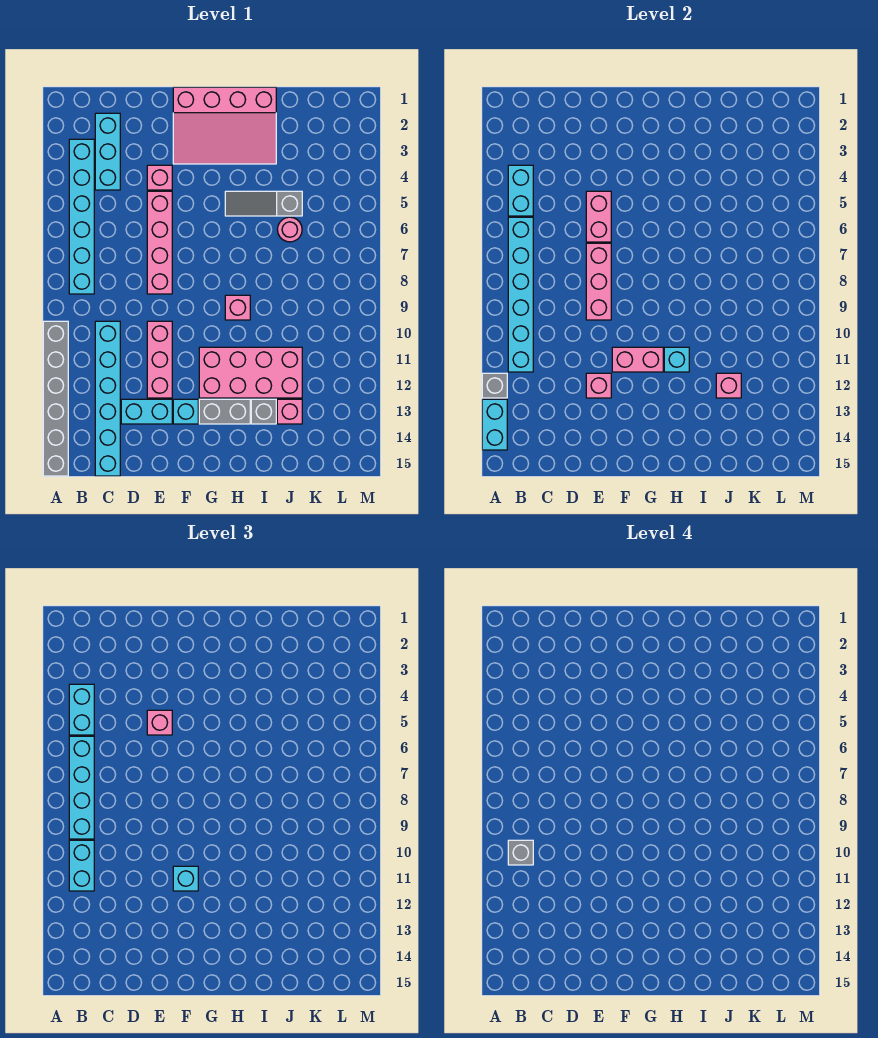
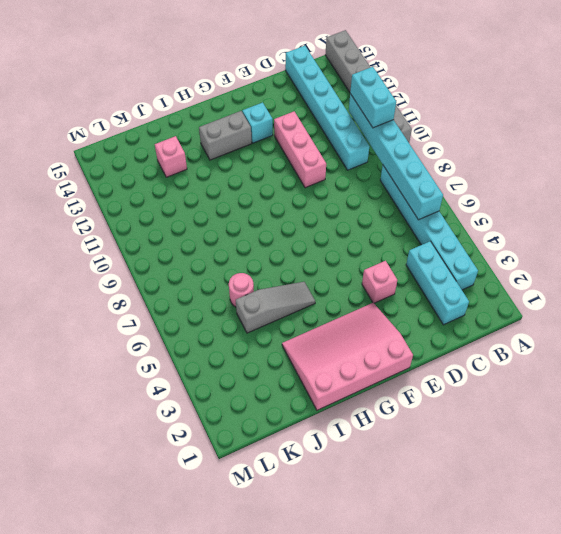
none -> cyan brick D13:E13 level 1
none -> pink brick E5:E8 level 1
none -> pink brick G11:J12 level 1
none -> pink brick H9 level 1

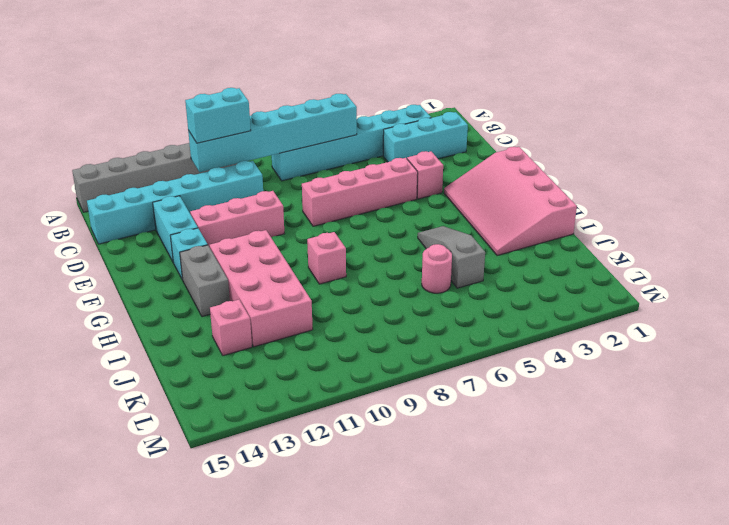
none -> grey brick I13 level 1
none -> grey brick A12 level 2
none -> cyan brick A13:A14 level 2
none -> cyan brick B4:B5 level 2

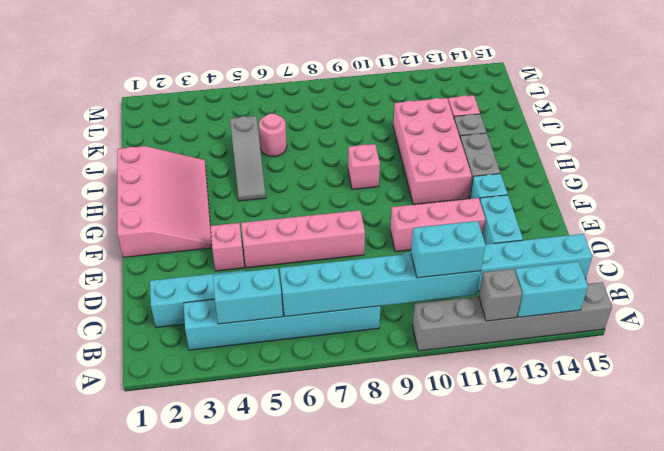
none -> pink brick E5:E6 level 2
none -> pink brick E7:E9 level 2
none -> pink brick E12 level 2
none -> pink brick F11:G11 level 2

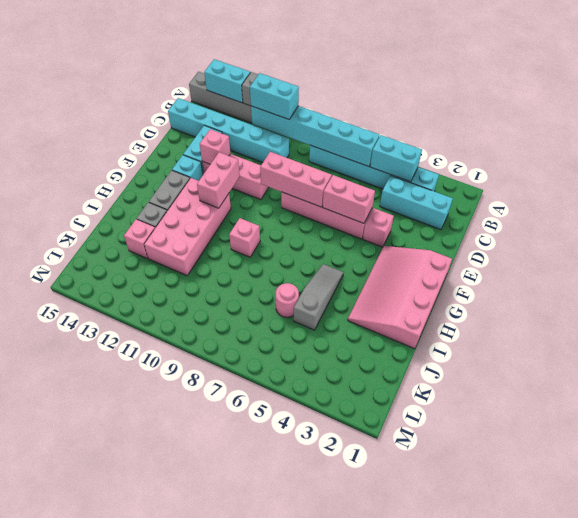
none -> cyan brick H11 level 2
none -> pink brick J12 level 2
none -> cyan brick B4:B5 level 3
none -> cyan brick B6:B9 level 3

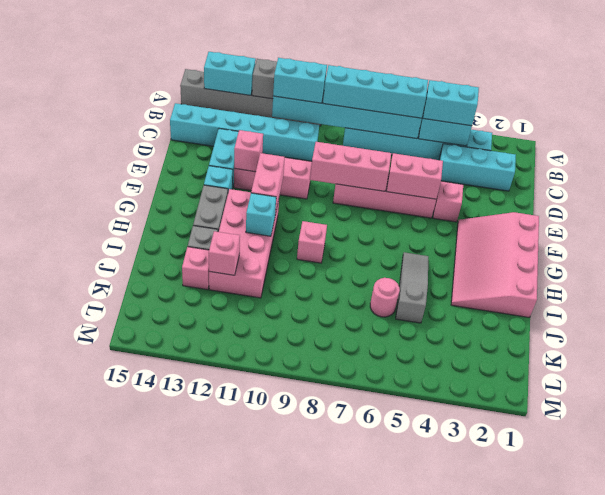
none -> pink brick E5 level 3
none -> cyan brick F11 level 3
none -> grey brick B10 level 4

